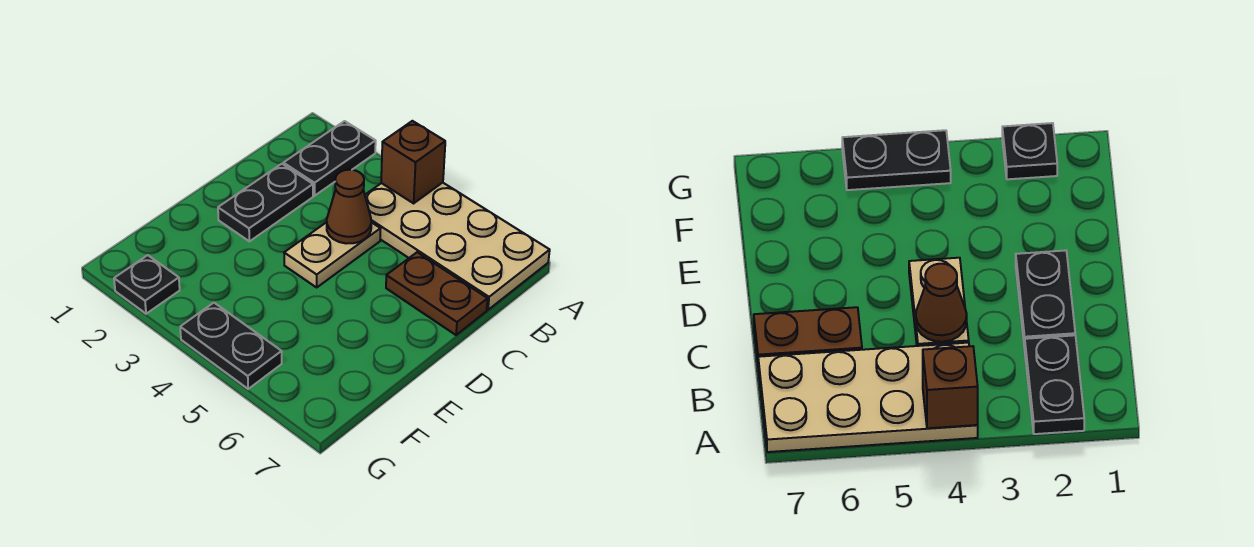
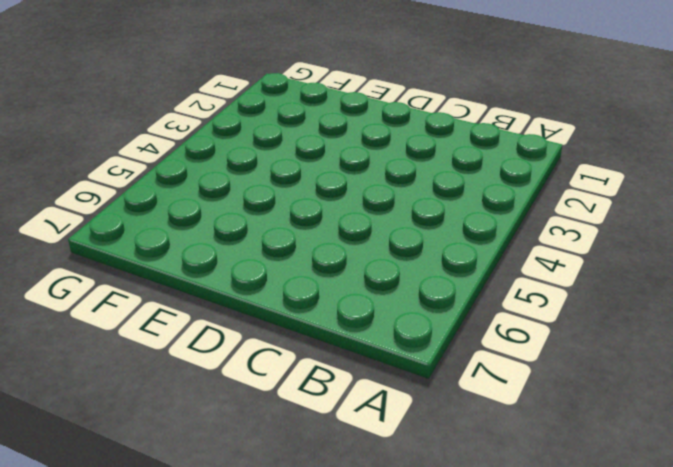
none -> black plate A2:B2 level 1
none -> tan plate A4:B7 level 1

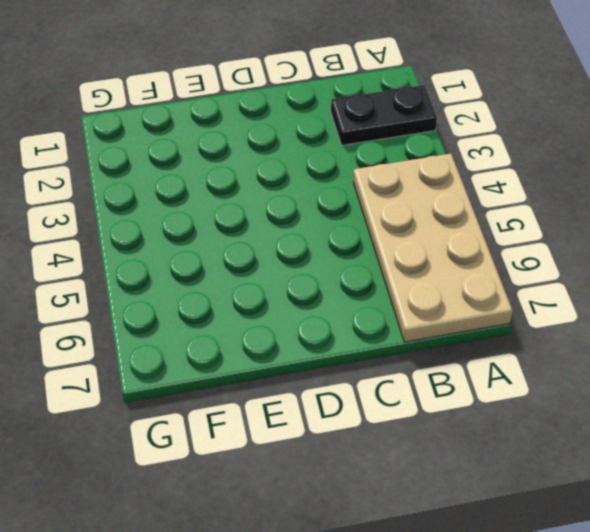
none -> black plate C2:D2 level 1
none -> tan plate C4:D4 level 1

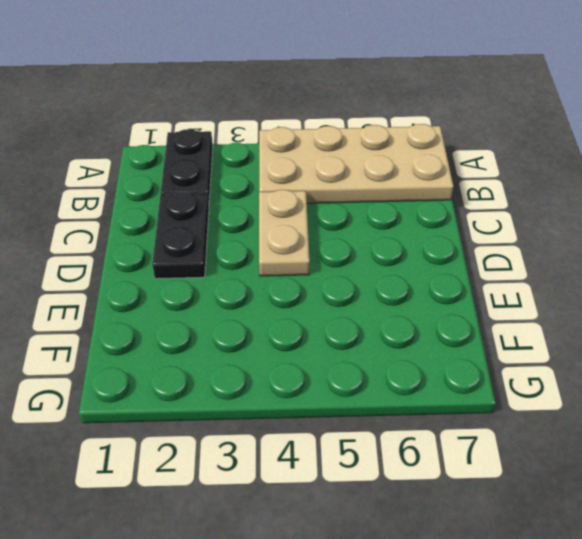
none -> brown plate C6:C7 level 1
none -> black plate G2 level 1

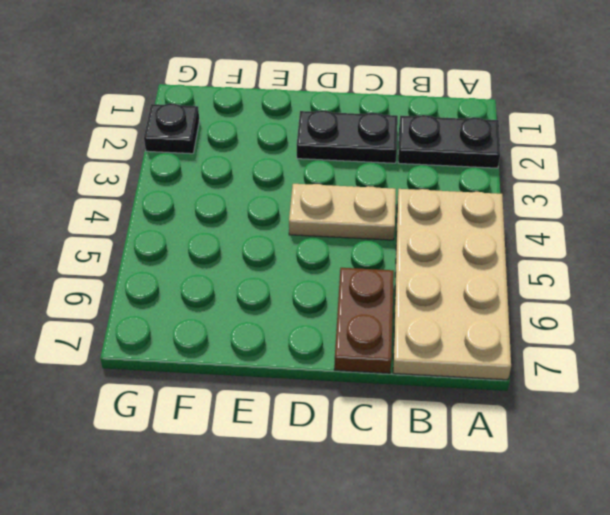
none -> black plate G4:G5 level 1
none -> brown brick A4 level 2

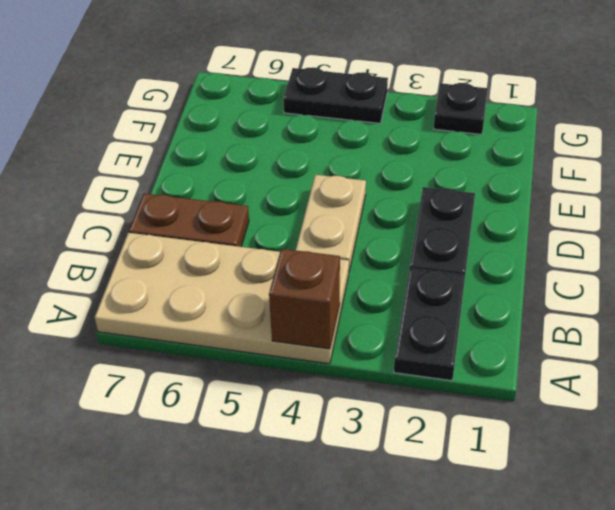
none -> brown cone C4 level 2

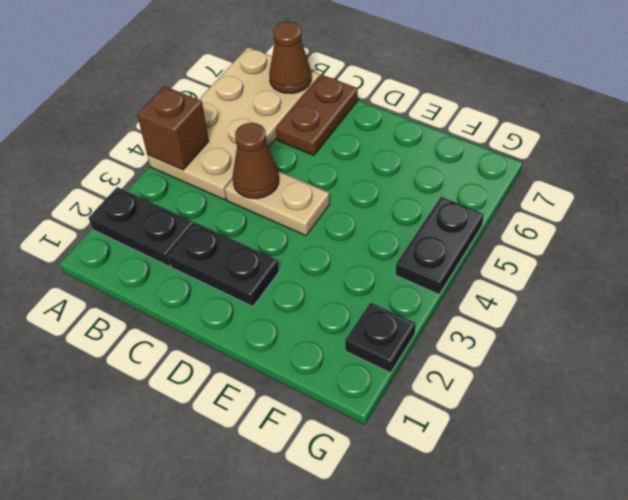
brown cone B7 level 2 -> none

